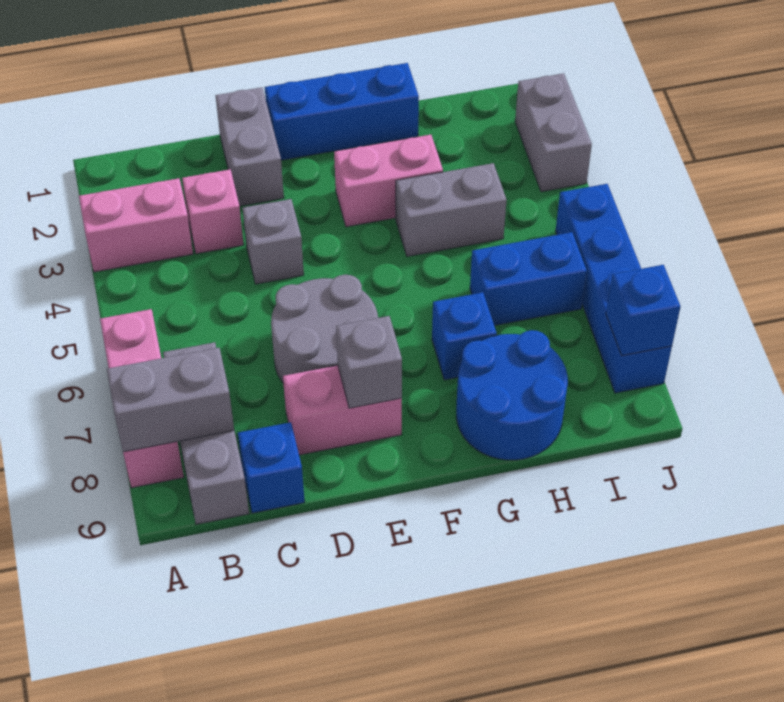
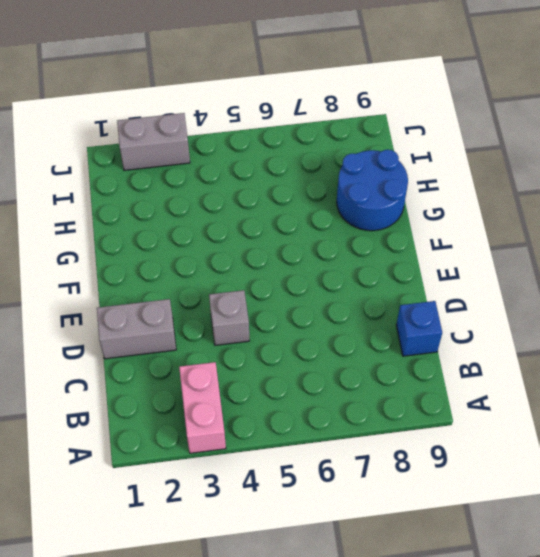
none -> pink brick A6:A8 level 1
none -> grey brick B7:B9 level 1
none -> pink brick C3 level 1

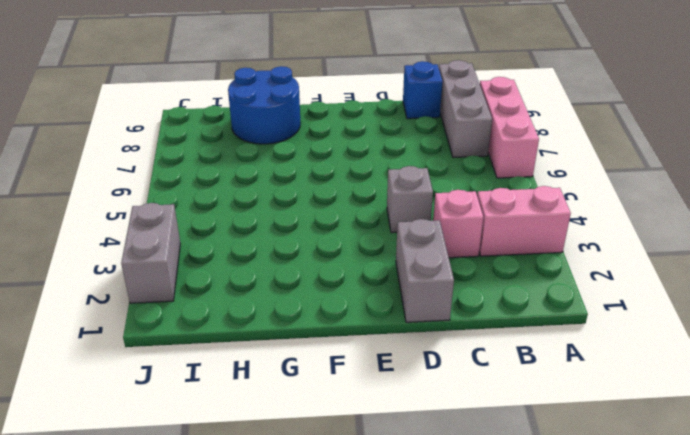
none -> grey round brick D6:E7 level 1
none -> pink brick D8:E8 level 1
none -> blue brick E1:G1 level 1

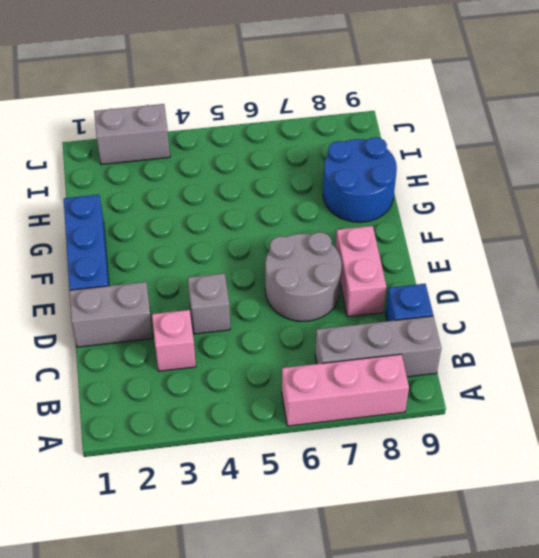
none -> pink brick A3:B3 level 1
none -> pink brick F3:G3 level 1
none -> grey brick G4:H4 level 1

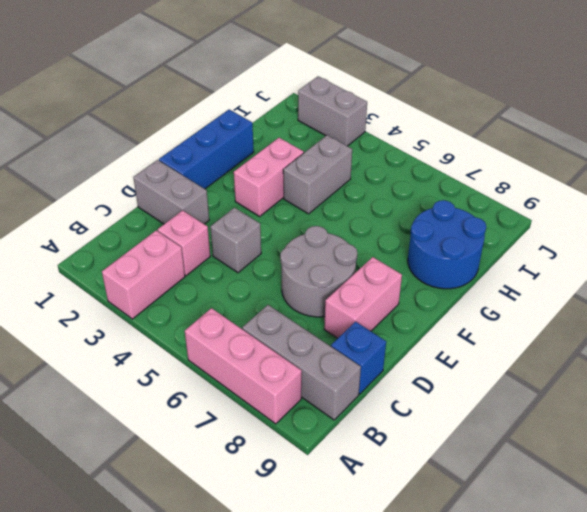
none -> blue brick G7 level 1
none -> blue brick H6:I6 level 1
none -> blue brick J5:J8 level 1

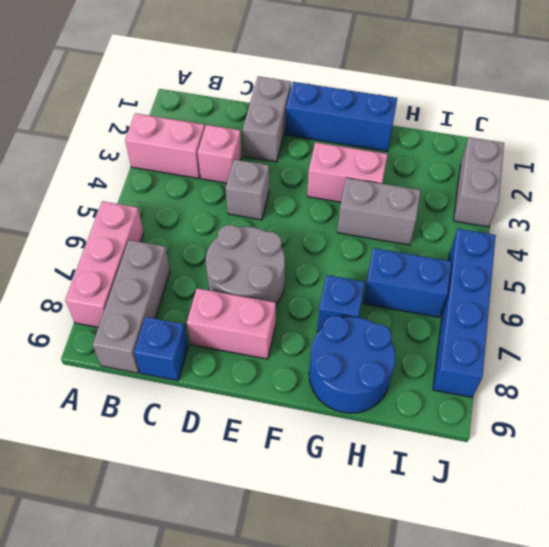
none -> grey brick A8:B8 level 2
none -> grey brick E8 level 2
none -> blue brick J8 level 2

